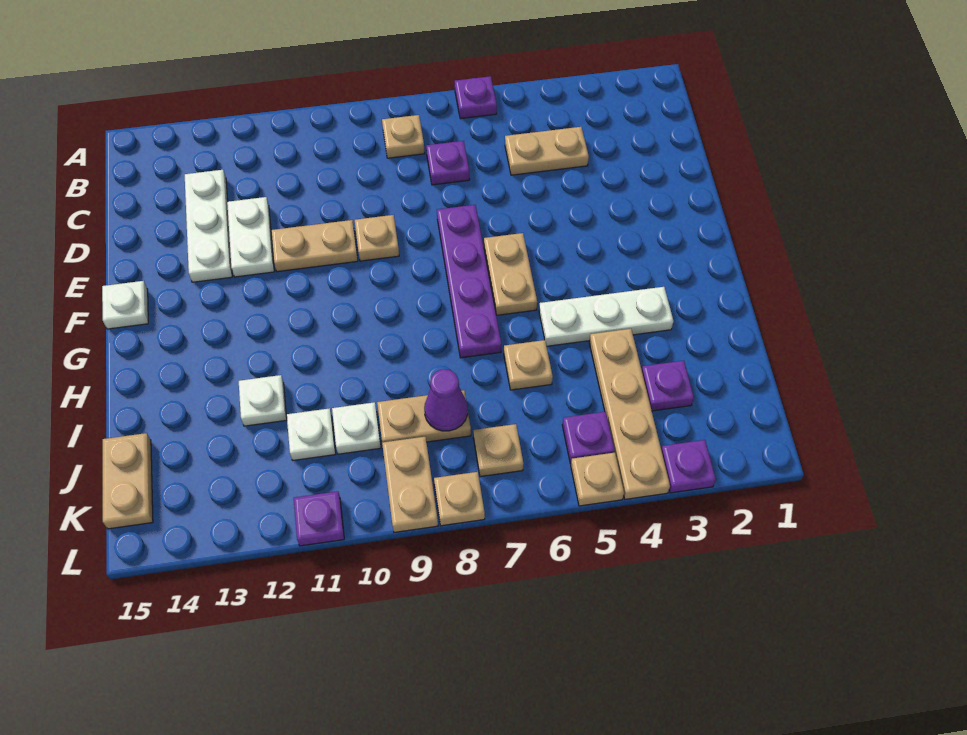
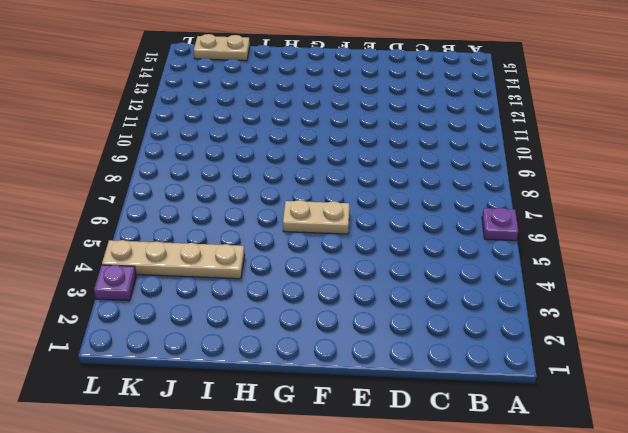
none -> tan plate B8 level 1
none -> tan plate C4:C5 level 1
none -> purple plate C7 level 1

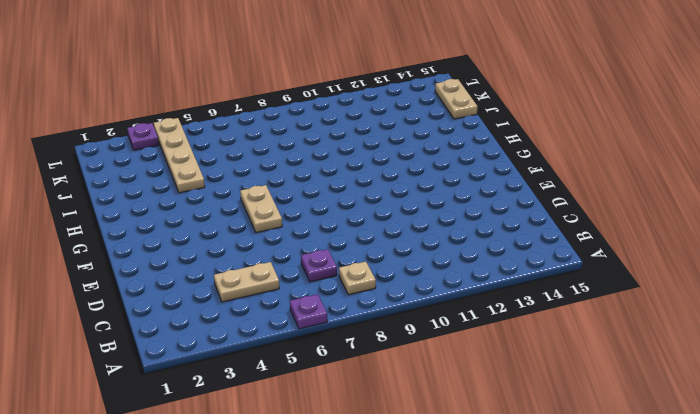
none -> white plate C13:E13 level 1
none -> white plate D12:E12 level 1
none -> purple plate E7:H7 level 1

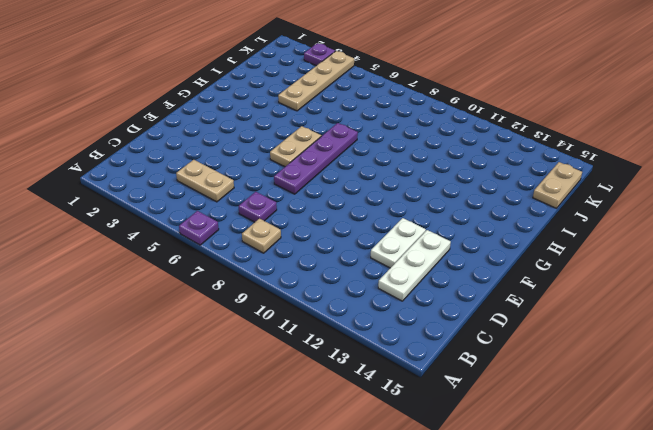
none -> tan plate E9 level 1
none -> tan plate E10:E11 level 1
none -> white plate F15 level 1

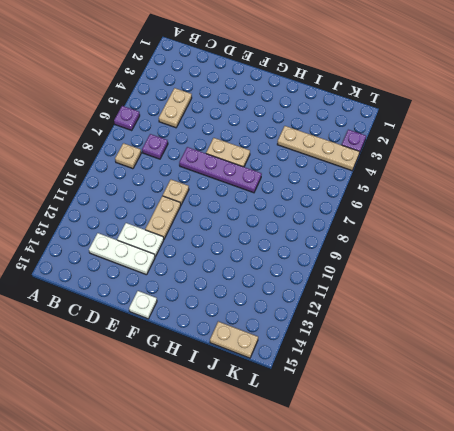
none -> white plate H3:H5 level 1
none -> tan plate I6 level 1
none -> white plate I12 level 1

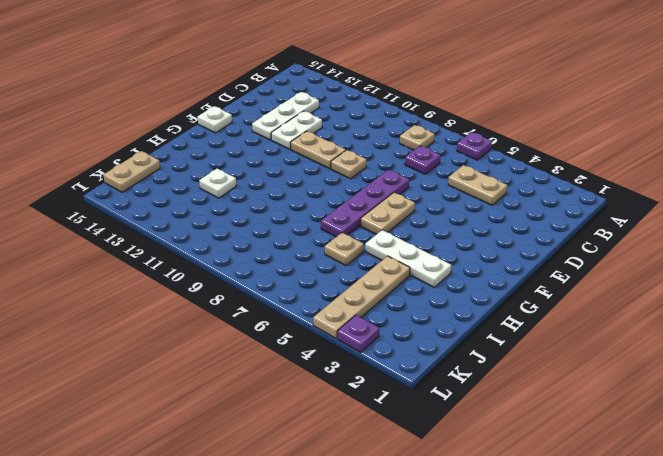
none -> purple plate J3 level 1
none -> tan plate J8:J9 level 1
none -> white plate J10 level 1

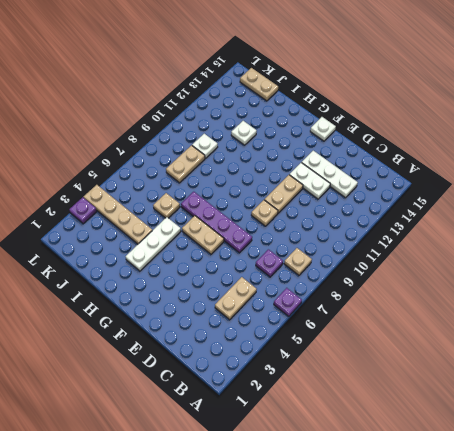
none -> purple plate J3 level 1
none -> white plate J11 level 1
none -> purple plate K5 level 1

